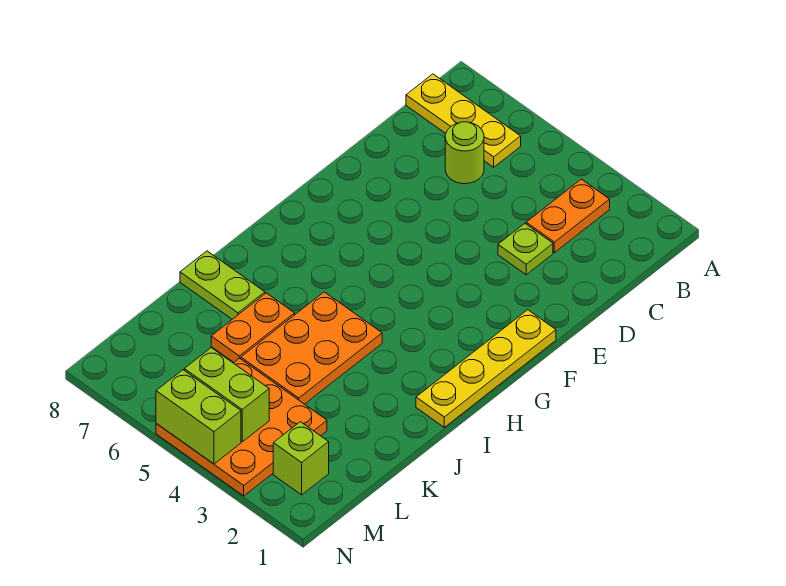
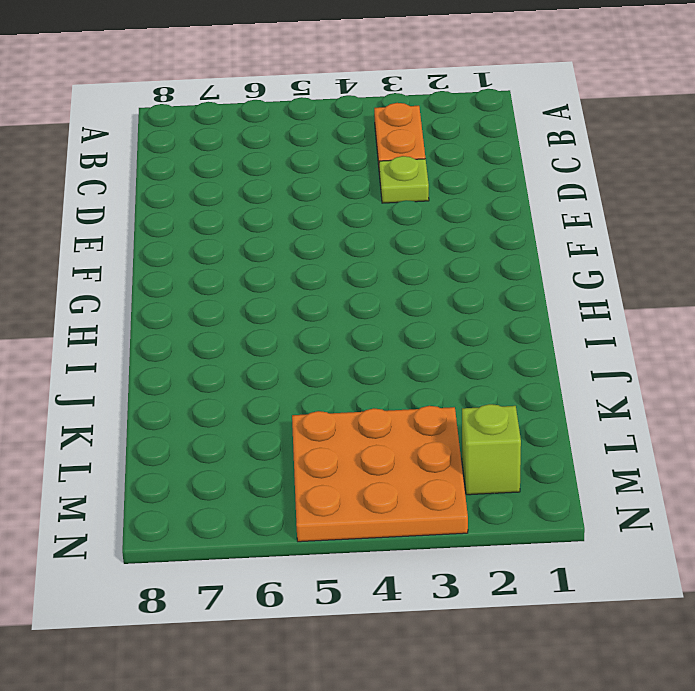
none -> yellow plate B6:B8 level 1
none -> lime round brick C6 level 1
none -> yellow plate F1:I1 level 1

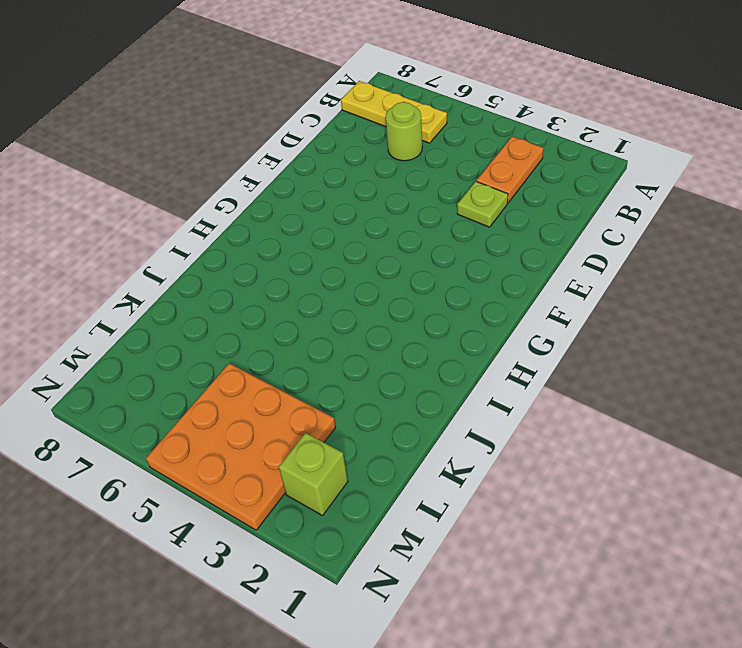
none -> yellow plate F1:I1 level 1
none -> orange plate I4:K5 level 1
none -> orange plate J6:K6 level 1

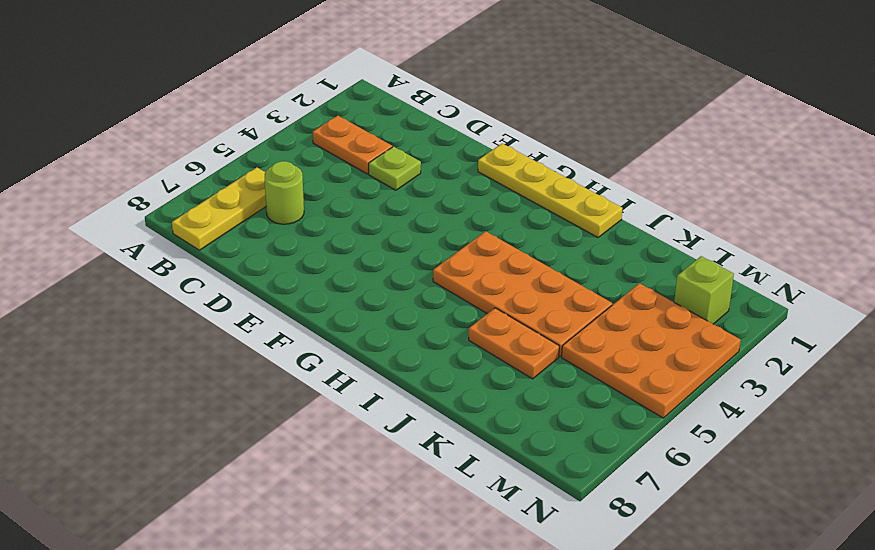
orange plate H4:K5 level 1 -> orange plate I4:K5 level 1
none -> lime plate J7:J8 level 1
none -> lime brick M4:M5 level 2
none -> lime brick N4:N5 level 2

